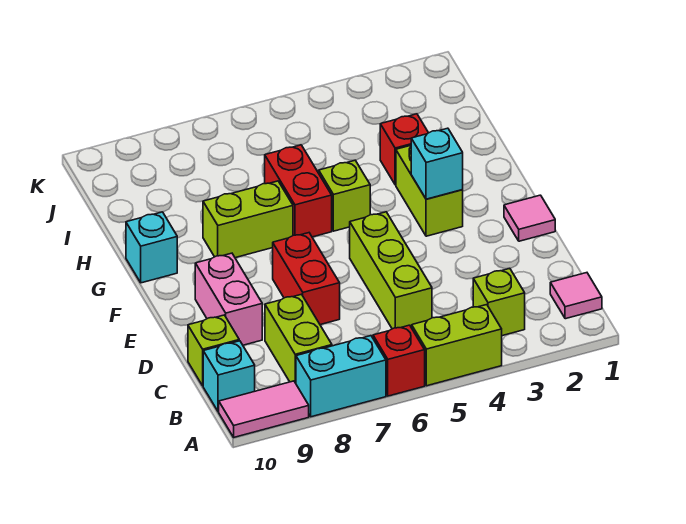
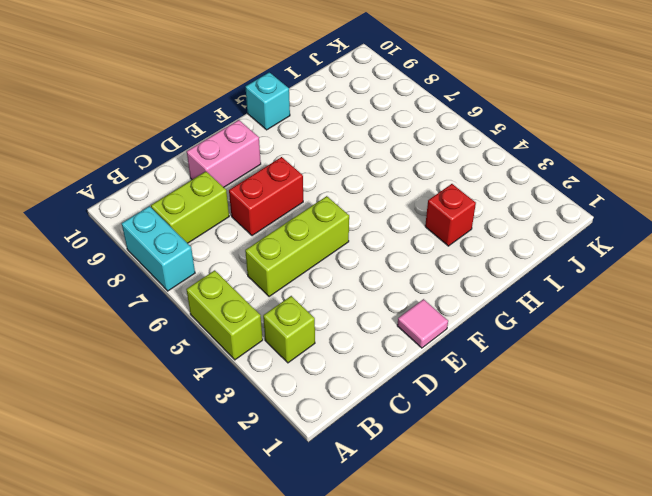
none -> red brick A6 level 1
none -> pink tile A9:A10 level 1
none -> pink tile B1 level 1

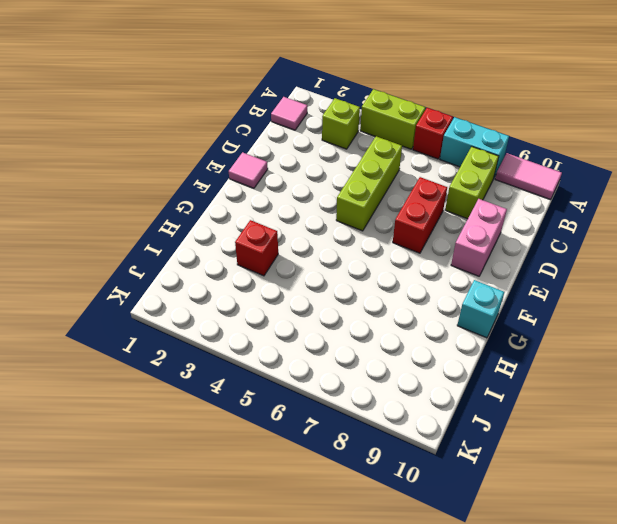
none -> cyan brick B10 level 1
none -> lime brick C10 level 1
none -> lime brick F3:G3 level 1

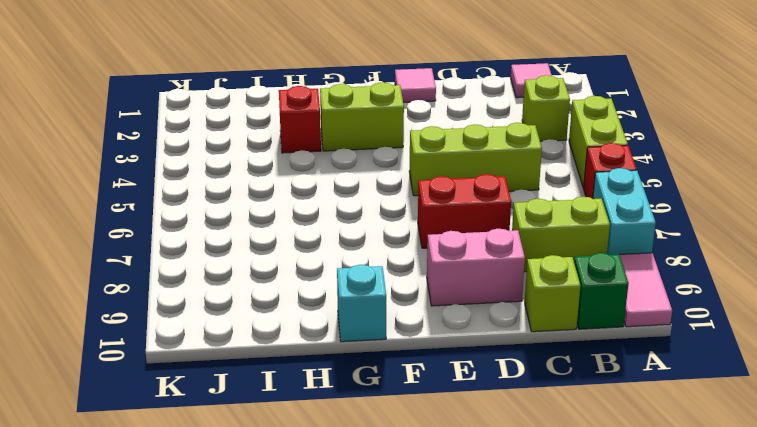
green brick B10 level 1 -> cyan brick B10 level 1
none -> lime brick G5 level 1
none -> red brick G6:H6 level 1
none -> lime brick G7:G8 level 1

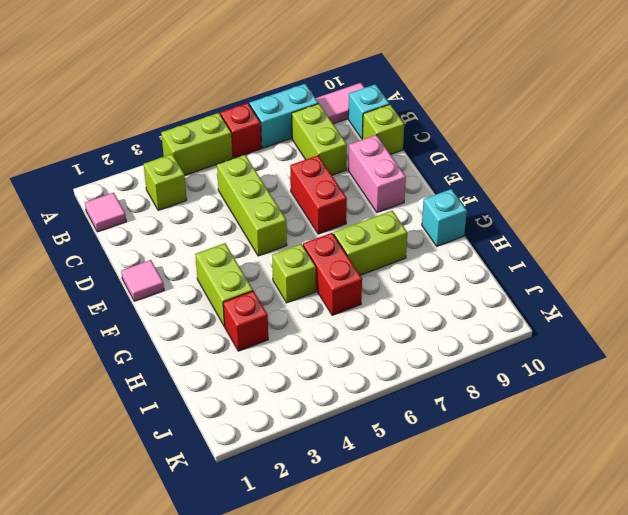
none -> cyan brick F3 level 2

